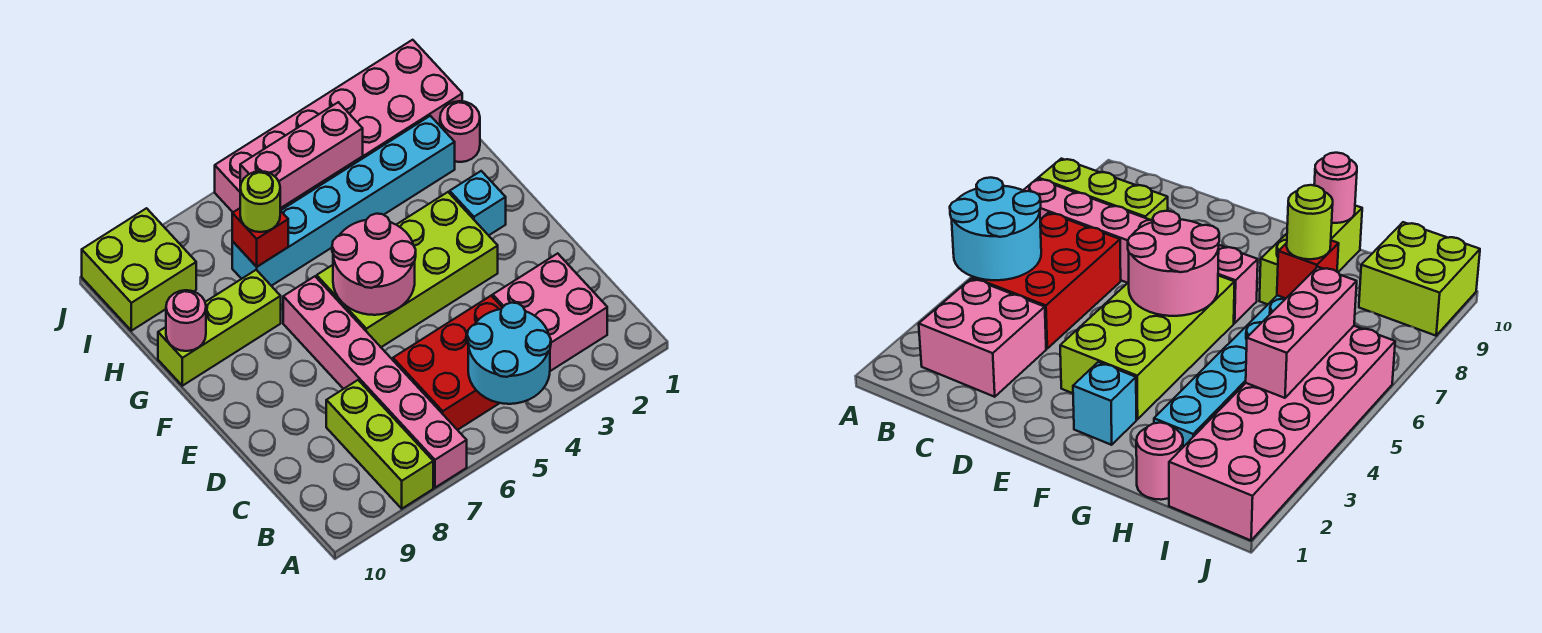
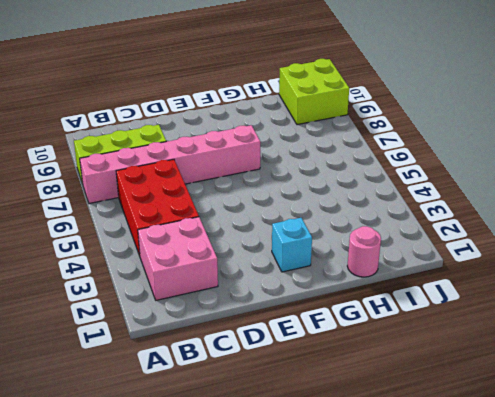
none -> lime brick E3:F6 level 1
none -> lime brick G8:G10 level 1
none -> cyan brick H2:H7 level 1

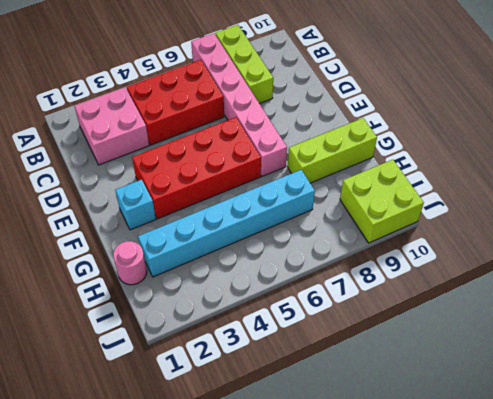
red brick E3:F6 level 1 -> lime brick E3:F6 level 1
none -> pink brick I1:J6 level 1
none -> cyan round brick A4:B5 level 2
none -> pink round brick E5:F6 level 2

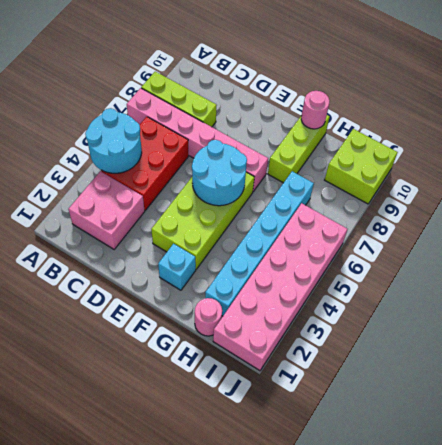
cyan round brick E5:F6 level 2 -> pink round brick E5:F6 level 2
none -> red brick H7 level 2
none -> pink brick I4:I6 level 2
none -> lime round brick H7 level 3

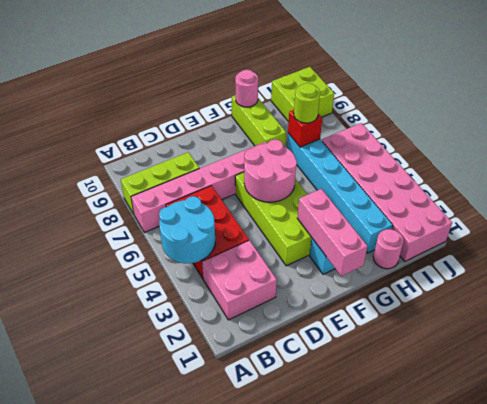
pink brick F1:F3 level 2 -> pink brick I4:I6 level 2

